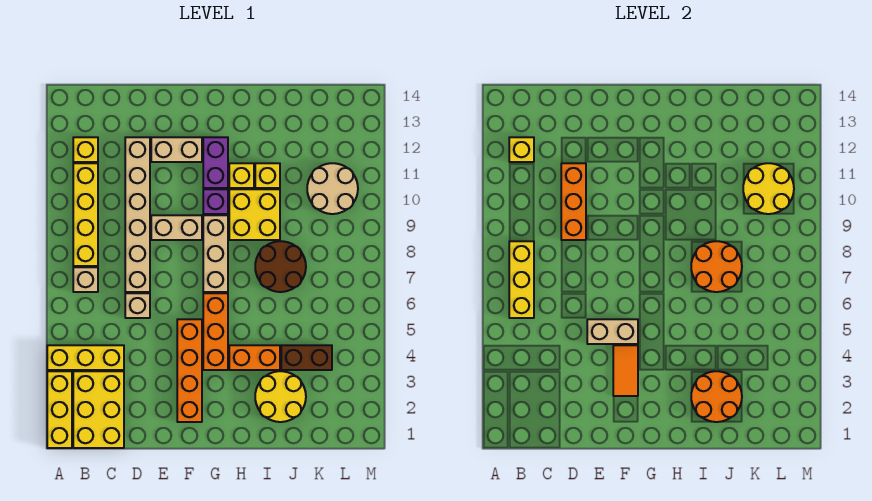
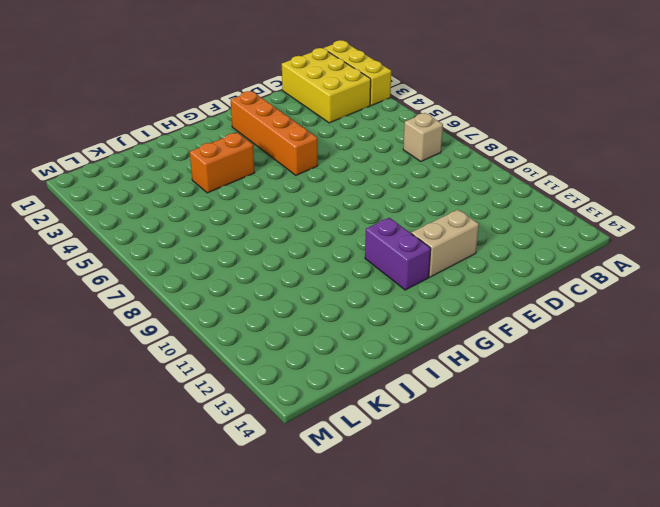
none -> yellow brick A4:C4 level 1
none -> yellow brick B8:B11 level 1
none -> yellow brick B12 level 1
none -> tan brick D6 level 1

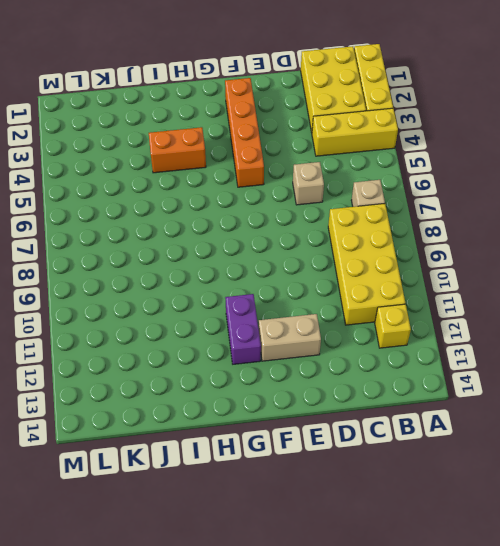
yellow brick B8:C11 level 1 -> yellow brick B8:B11 level 1
none -> tan brick D7:D12 level 1
none -> tan brick E9:F9 level 1
none -> orange brick G4:G6 level 1
none -> tan brick G7:G9 level 1

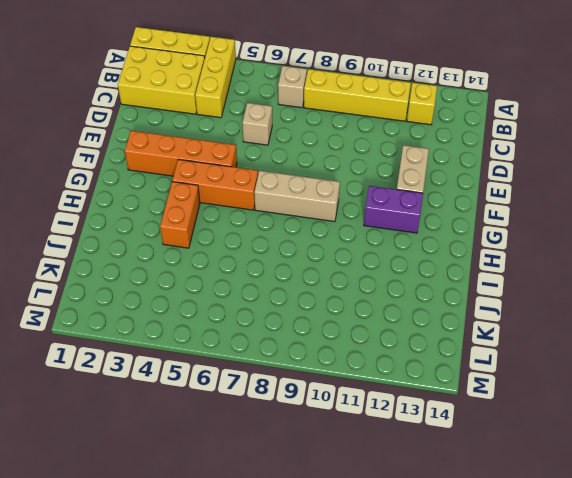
none -> tan brick D7:D12 level 1
none -> tan brick E9:F9 level 1
none -> purple brick G10 level 1
none -> yellow brick H9:I10 level 1

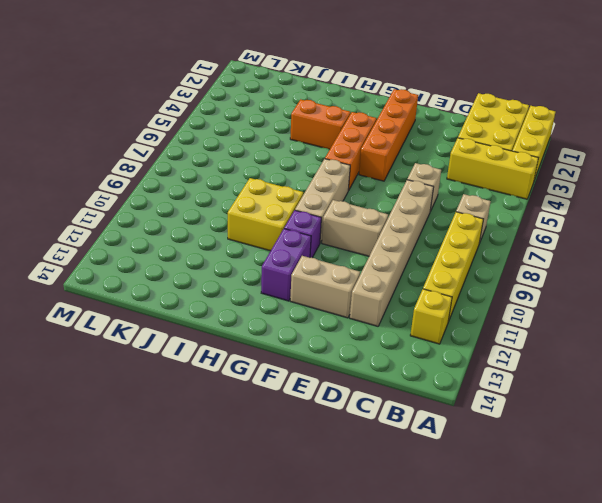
none -> yellow brick H11 level 1
none -> yellow round brick I2:J3 level 1
none -> brown round brick I7:J8 level 1
none -> yellow brick I11 level 1

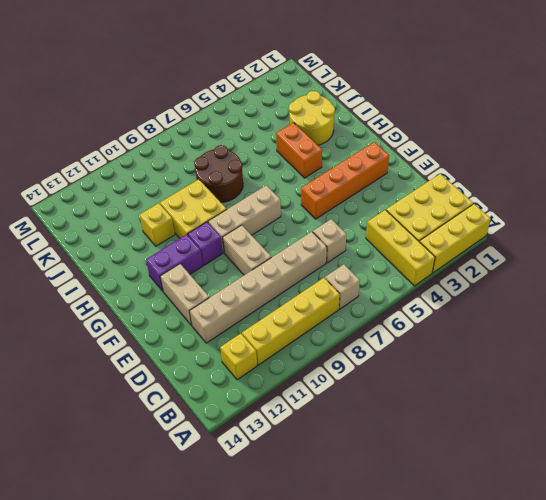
none -> orange brick G4:G6 level 1
none -> yellow brick H11 level 1
none -> brown brick J4:K4 level 1
none -> tan round brick K10:L11 level 1

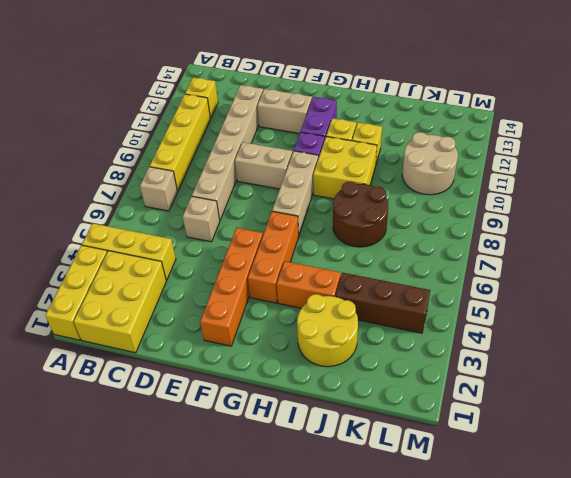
brown brick J4:L4 level 1 -> brown brick J4:K4 level 1
none -> yellow brick B6:B8 level 2
none -> yellow brick B12 level 2
none -> orange brick D9:D11 level 2
none -> tan brick E5:F5 level 2

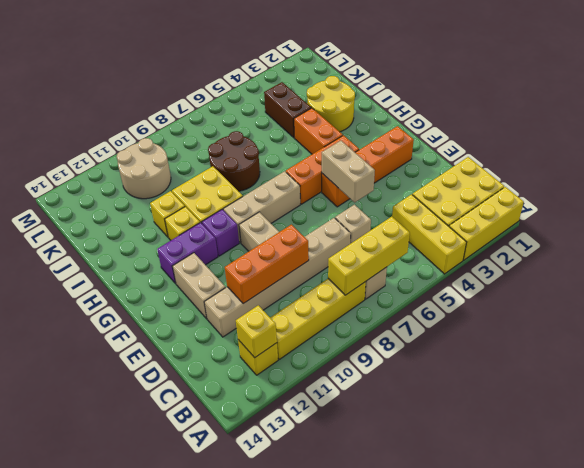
none -> orange tile F3:F4 level 2
none -> orange round brick I2:J3 level 2
none -> orange round brick I7:J8 level 2
none -> yellow round brick K10:L11 level 2

